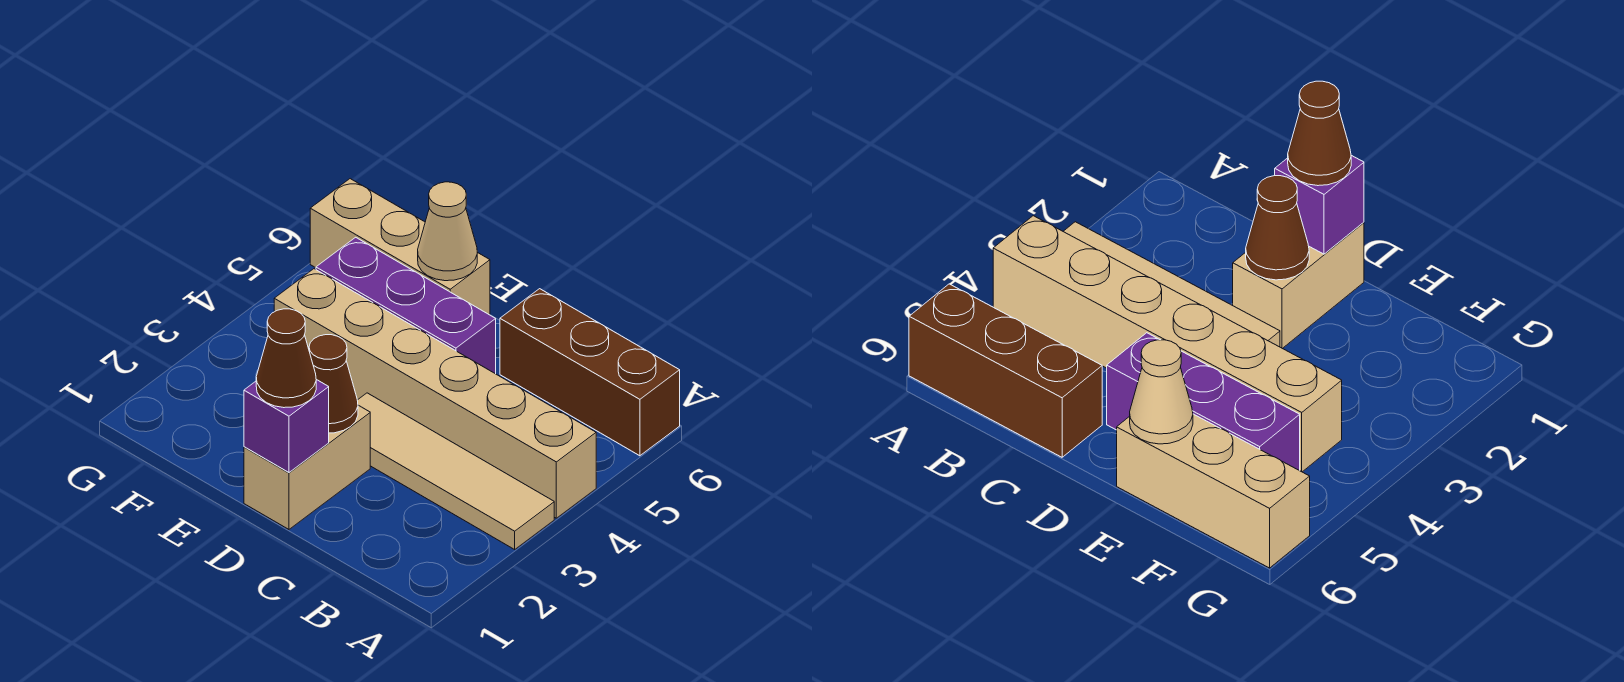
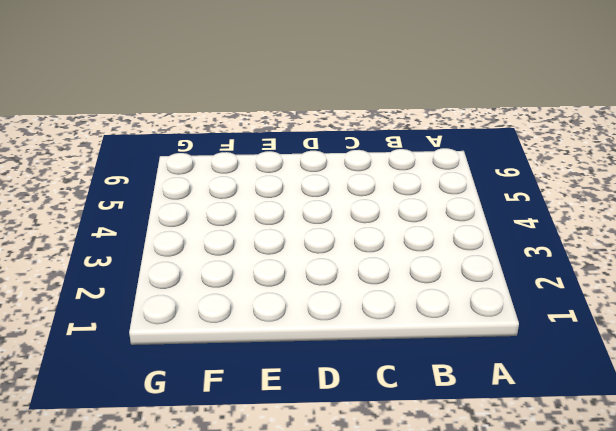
none -> tan tile A3:D3 level 1
none -> tan brick A4:F4 level 1

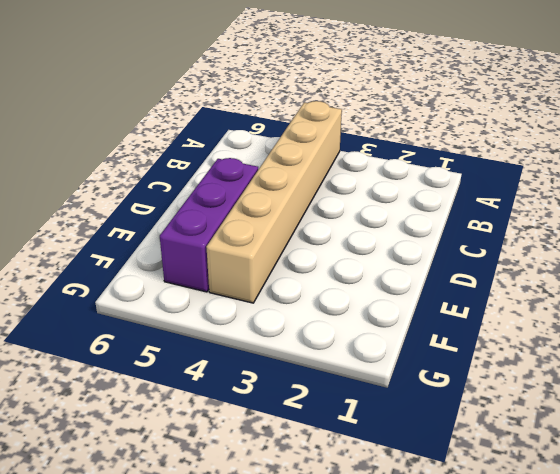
none -> tan tile A3:D3 level 1
none -> brown brick A6:C6 level 1

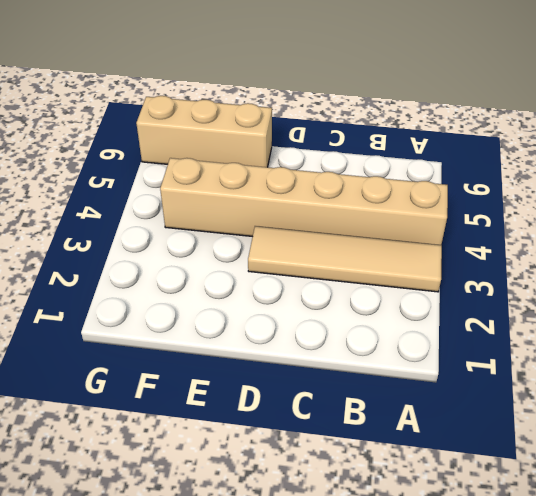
none -> brown brick A6:C6 level 1
none -> tan brick D1:D2 level 1

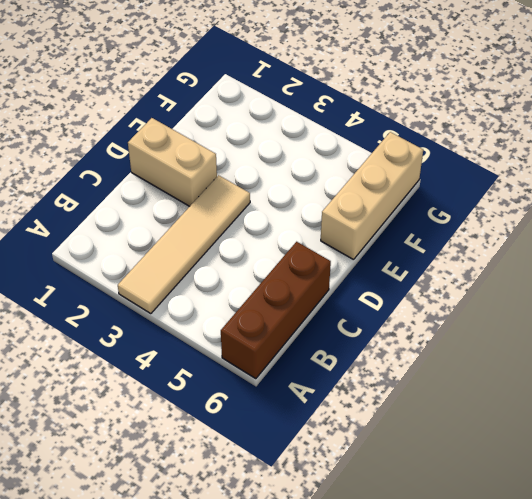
none -> tan brick A4:F4 level 1
none -> purple brick D5:F5 level 1

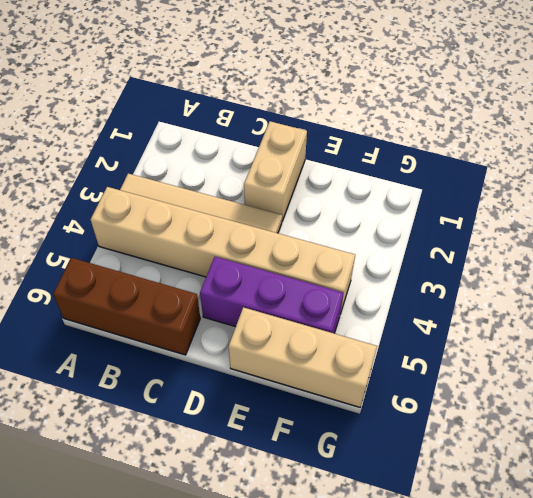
none -> purple brick D1 level 2
none -> brown cone D2 level 2

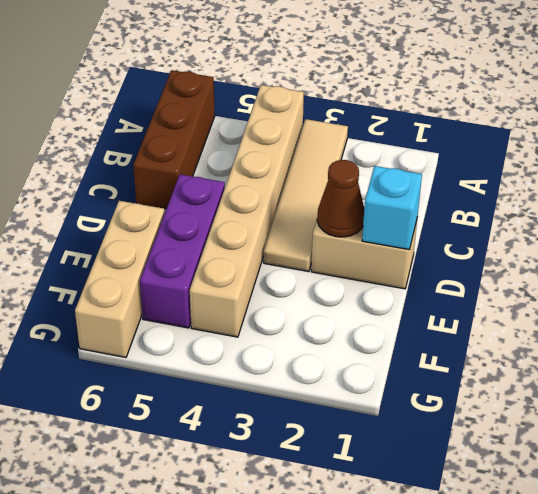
cyan brick D1 level 2 -> purple brick D1 level 2
none -> tan cone E6 level 2
none -> brown cone D1 level 3

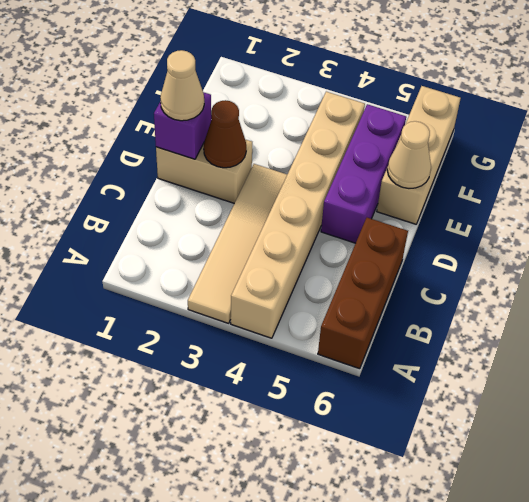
tan cone D1 level 3 -> brown cone D1 level 3

